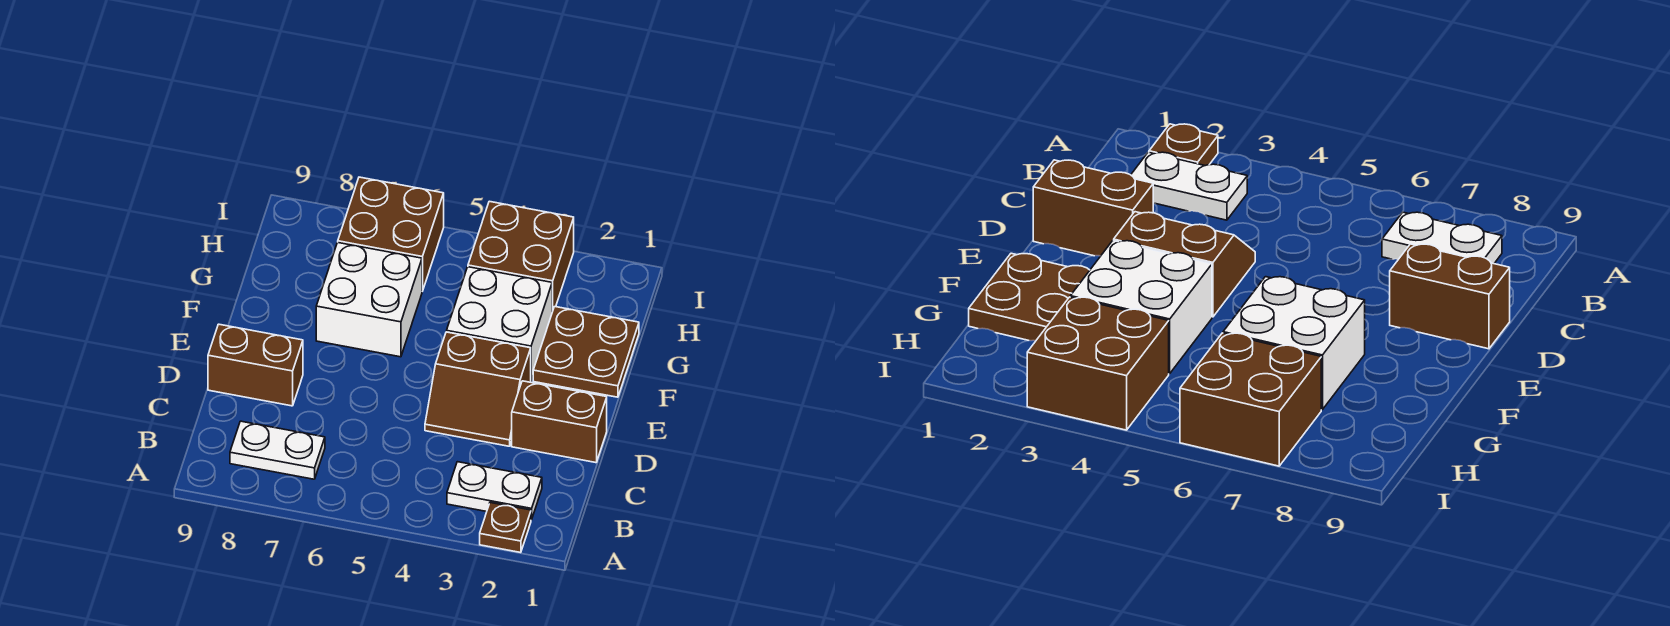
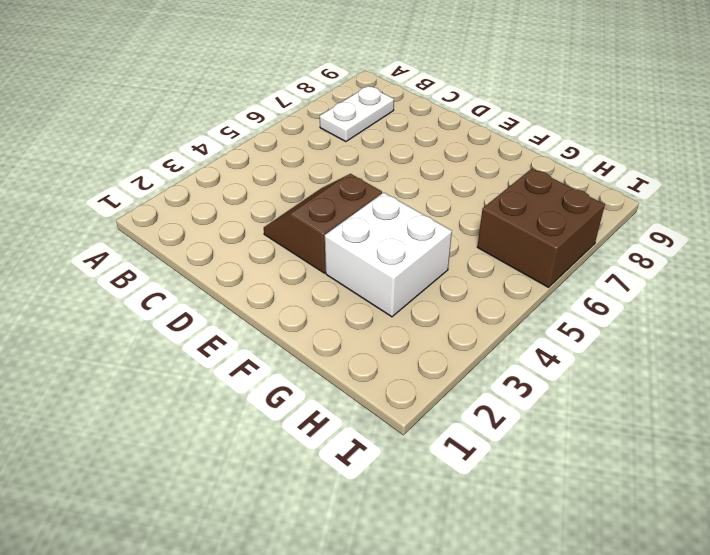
none -> brown plate A2 level 1
none -> white plate B2:B3 level 1

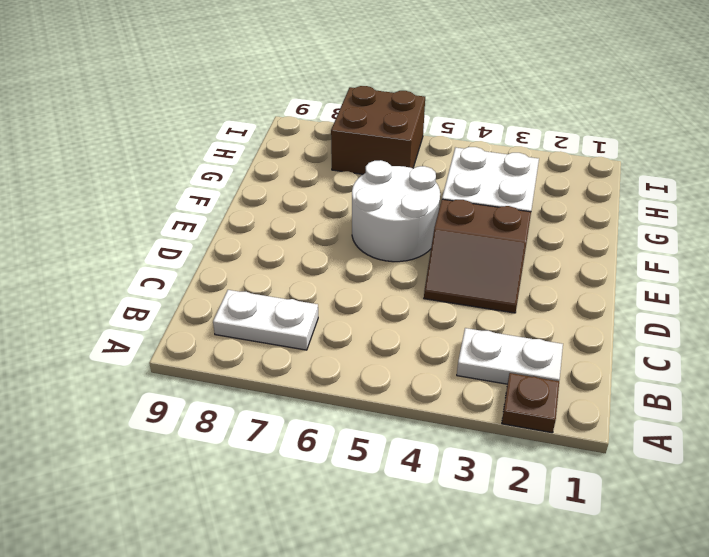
white round brick E5:F6 level 1 -> white brick F6:G7 level 1
none -> brown brick D1:D2 level 1
none -> brown brick D8:D9 level 1

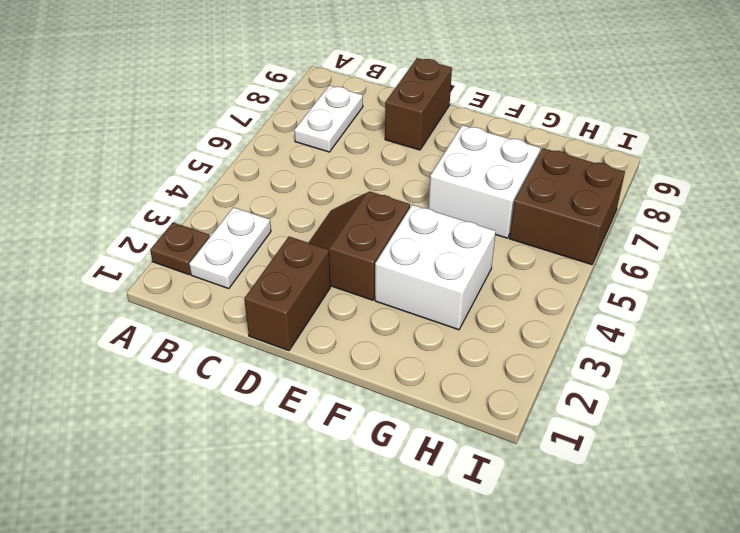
none -> brown plate F1:G2 level 1
none -> brown brick H3:I4 level 1

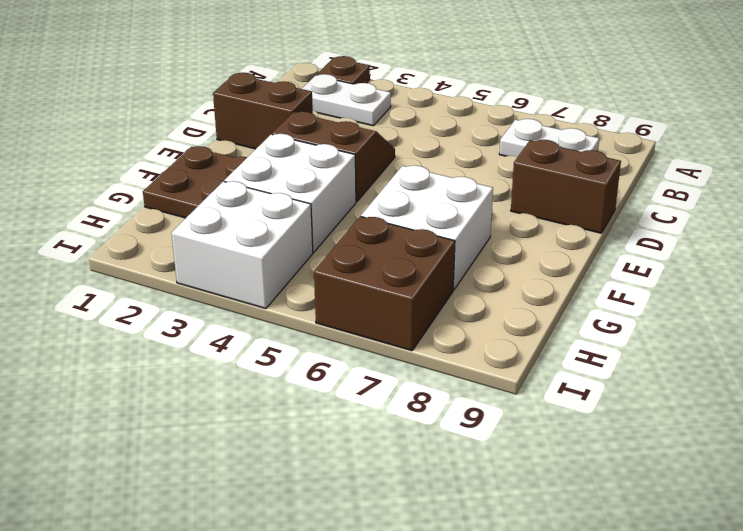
white brick H3:I4 level 1 -> brown brick H3:I4 level 1

